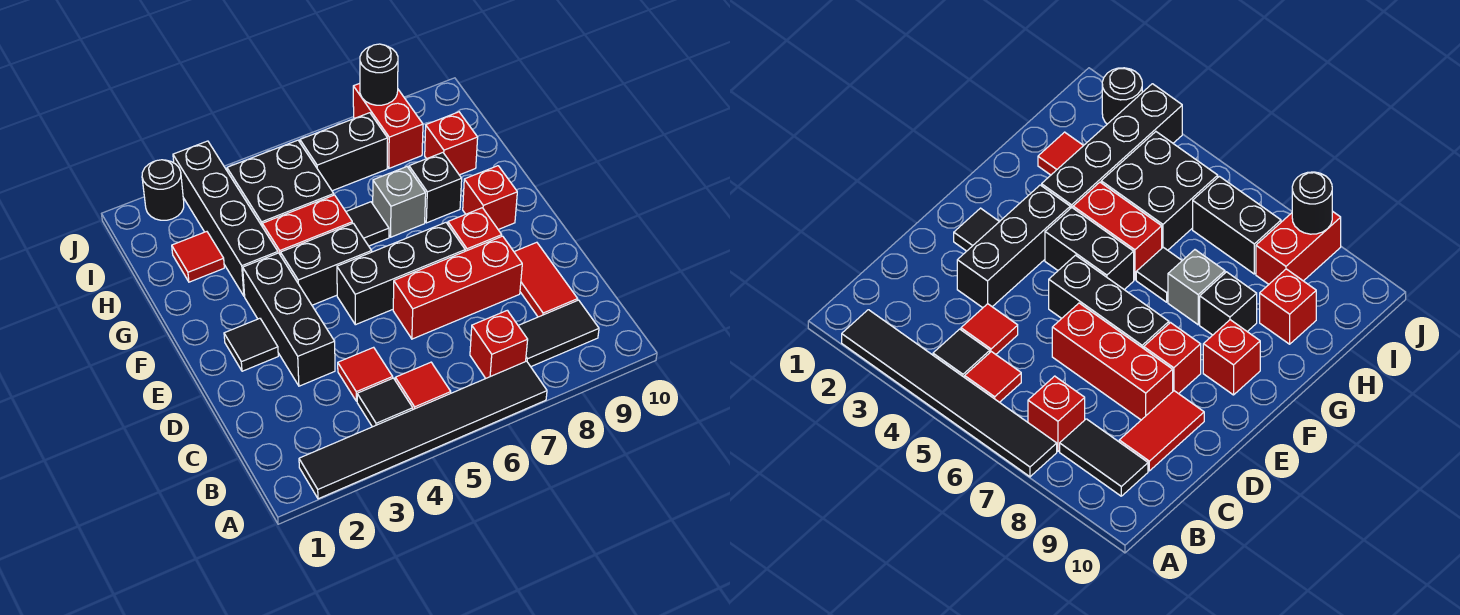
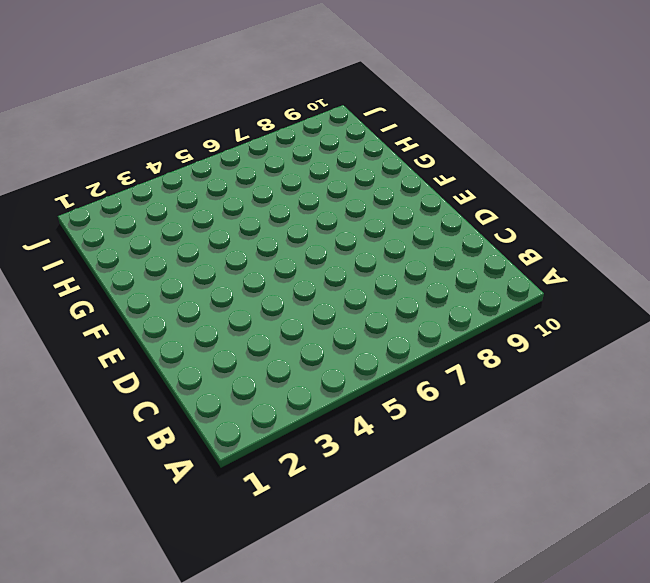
none -> black tile A2:A7 level 1
none -> black tile B4 level 1
none -> red tile B5 level 1

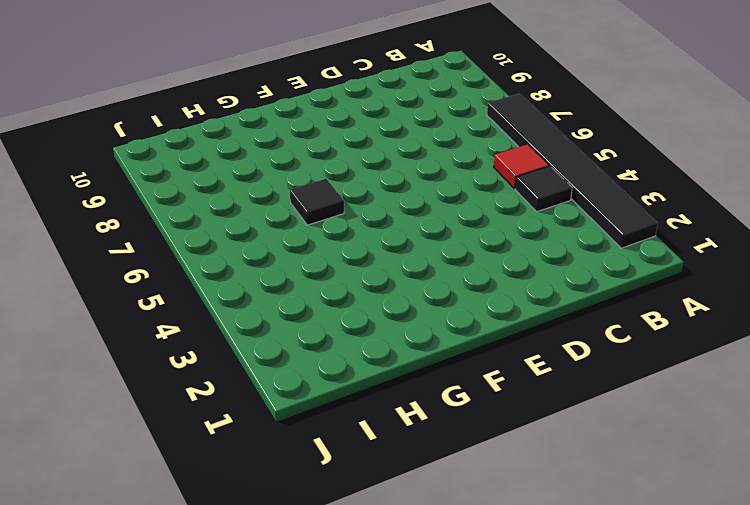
none -> red brick B7 level 1
none -> black tile B8:B9 level 1
none -> red tile C4 level 1

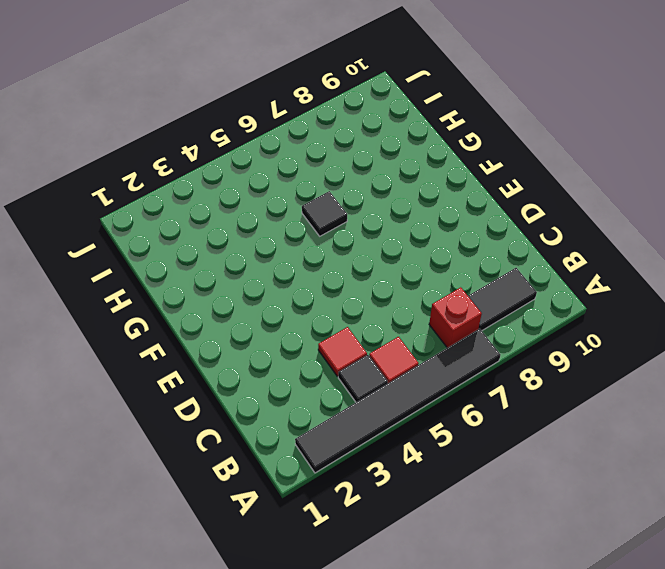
none -> red tile C9:D9 level 1
none -> black brick D3:F3 level 1
none -> red brick D6:D8 level 1

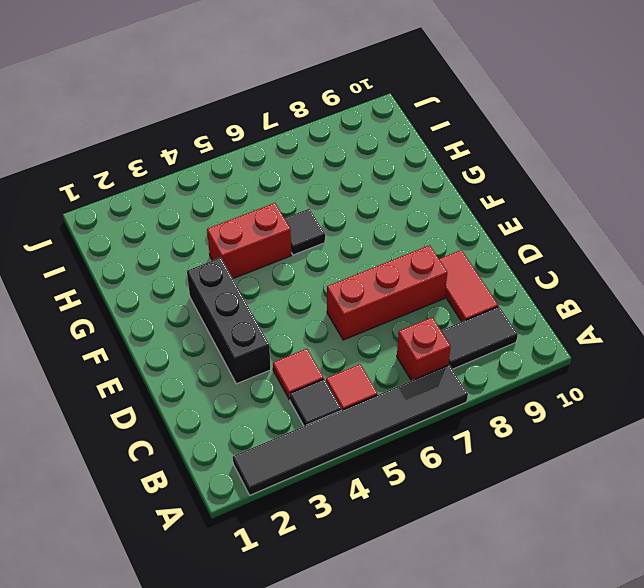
none -> black tile E2 level 1
none -> black brick E5:E7 level 1
none -> red brick E8 level 1

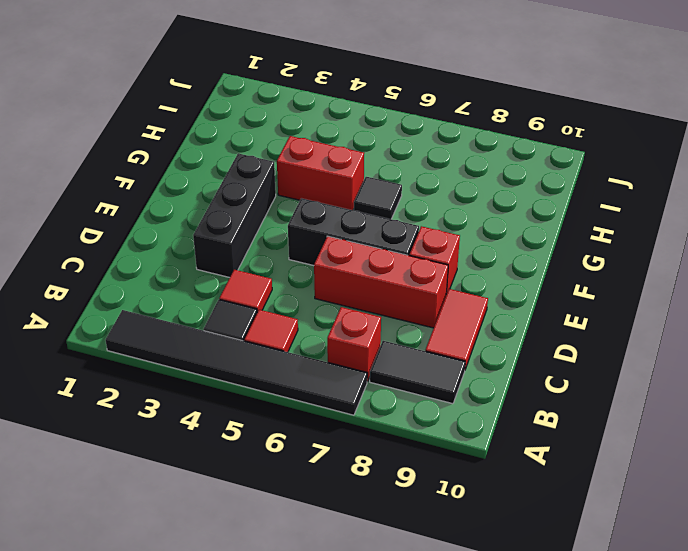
none -> black tile E2 level 1
none -> black brick F4:F5 level 1
none -> red brick F9 level 1

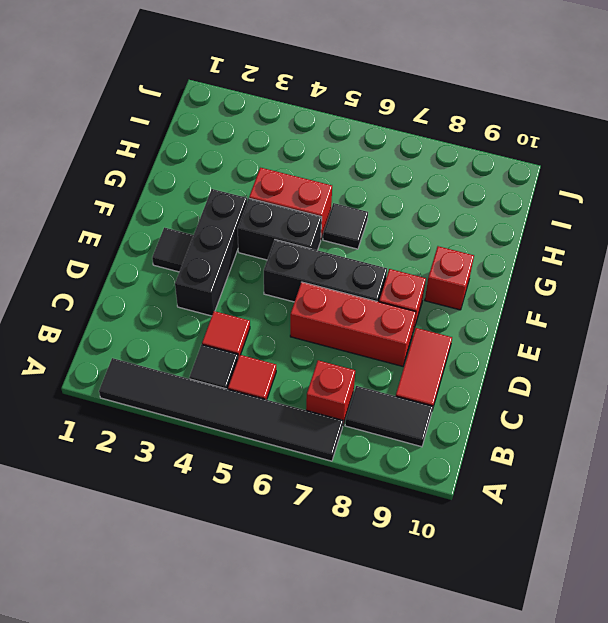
none -> black brick G3:J3 level 1
none -> grey brick G7 level 1
none -> black brick G8 level 1

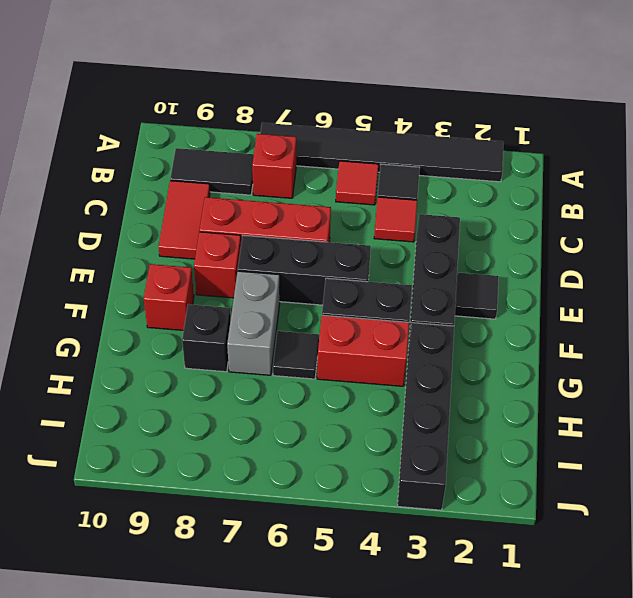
grey brick F7:G7 level 1 -> grey brick G7 level 1
none -> red tile H2 level 1
none -> black brick H4:I5 level 1
none -> red brick H9 level 1

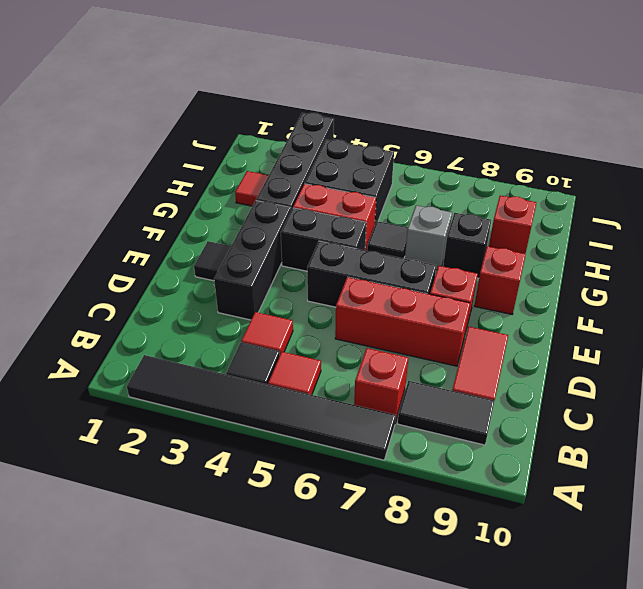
none -> black brick I6:I7 level 1
none -> red brick I8:J8 level 1
none -> black round brick J2 level 1

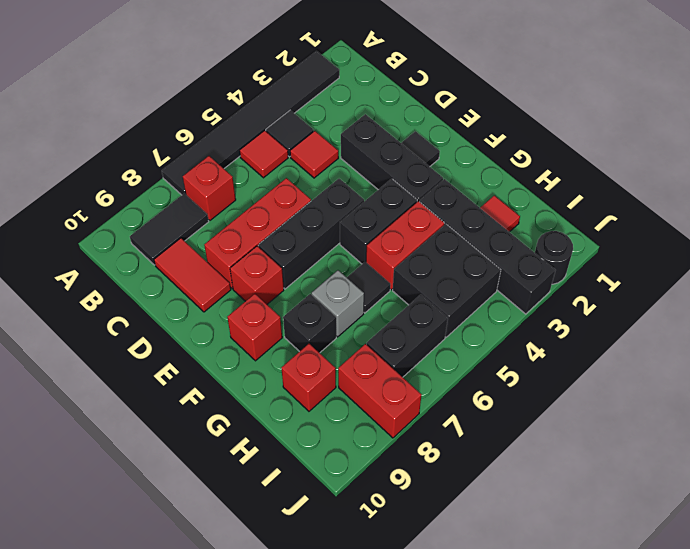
none -> black round brick J8 level 2

